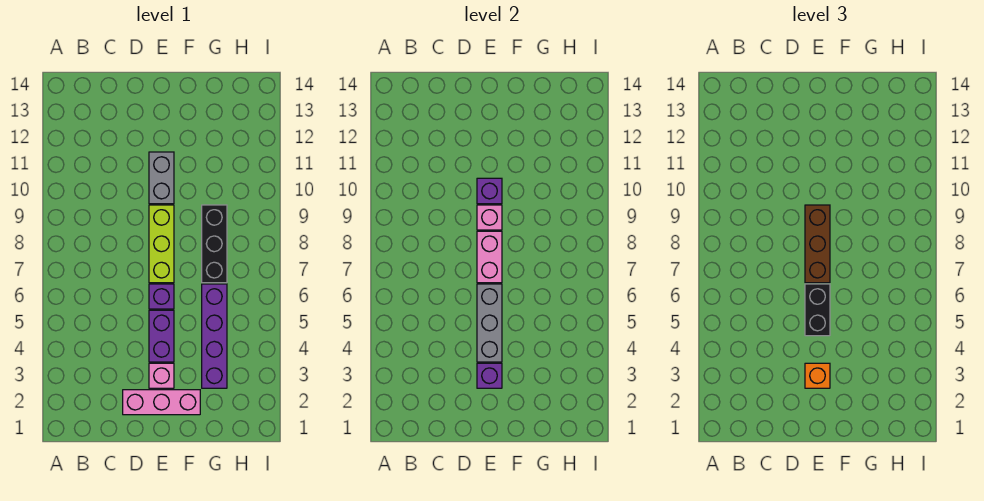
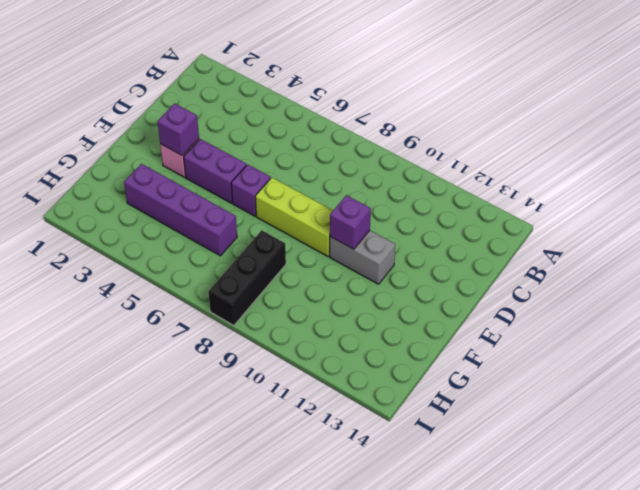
black brick G8:I8 level 1 -> black brick G7:G9 level 1
none -> pink brick D2:F2 level 1
none -> grey brick E4:E6 level 2
none -> pink brick E7:E8 level 2

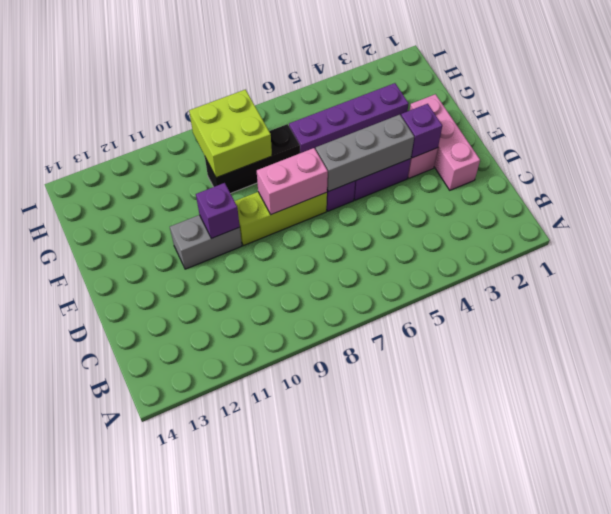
lime brick G8:H9 level 2 -> none
none -> pink brick E9 level 2
none -> orange brick E3 level 3
none -> black brick E5:E6 level 3

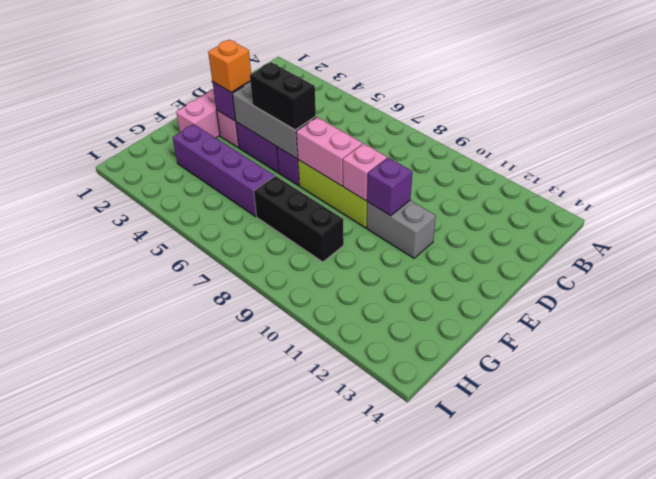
none -> brown brick E7:E9 level 3

